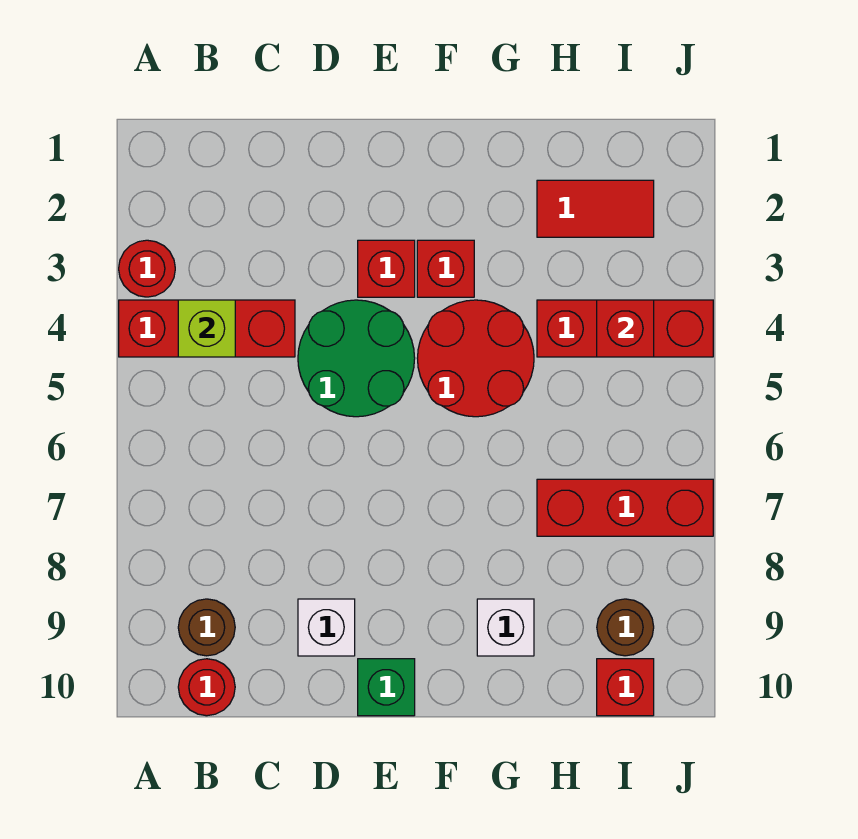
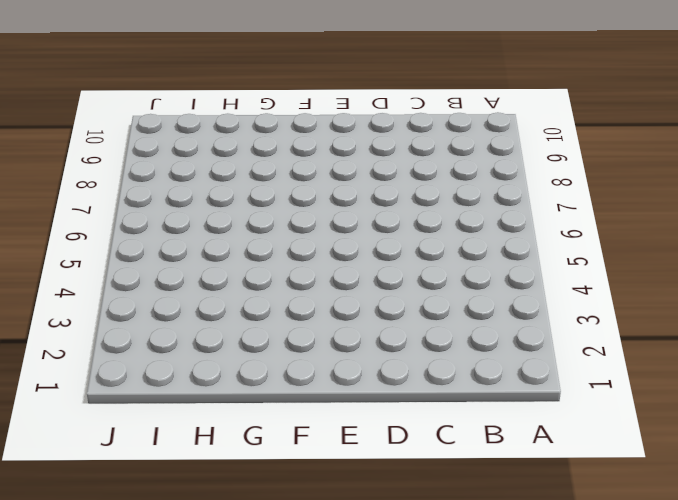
none -> red round brick A3 level 1
none -> red brick A4:C4 level 1
none -> brown round brick B9 level 1

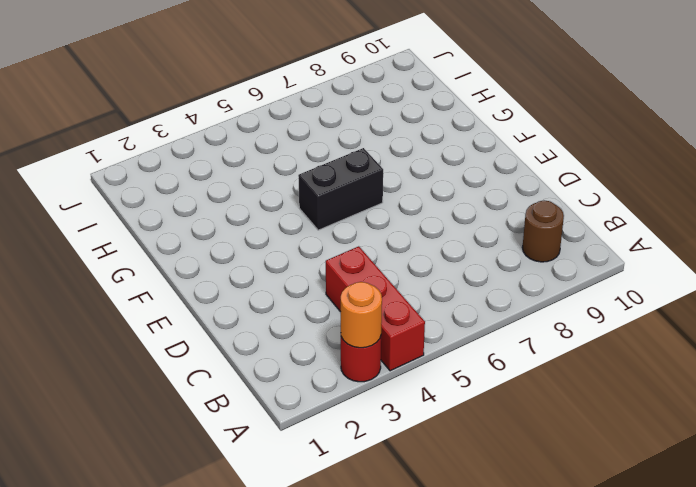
orange round brick A3 level 2 -> none
black brick F5:F6 level 1 -> red round brick F4:G5 level 1
none -> red round brick B10 level 1
none -> green round brick D4:E5 level 1
none -> white brick D9 level 1

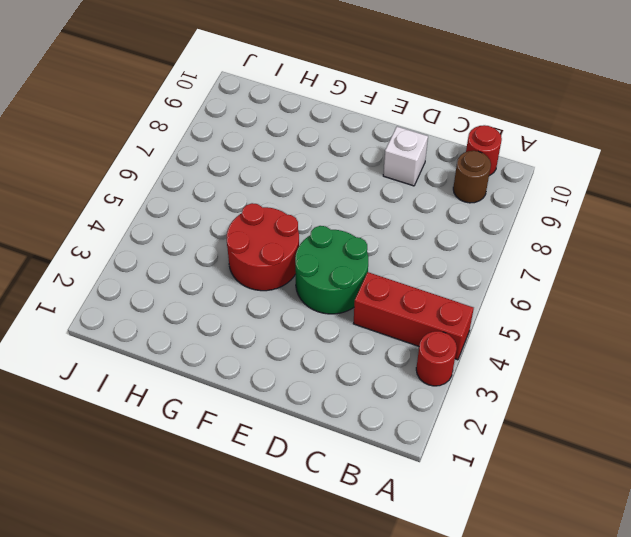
none -> red brick E3 level 1
none -> green brick E10 level 1
none -> red brick F3 level 1

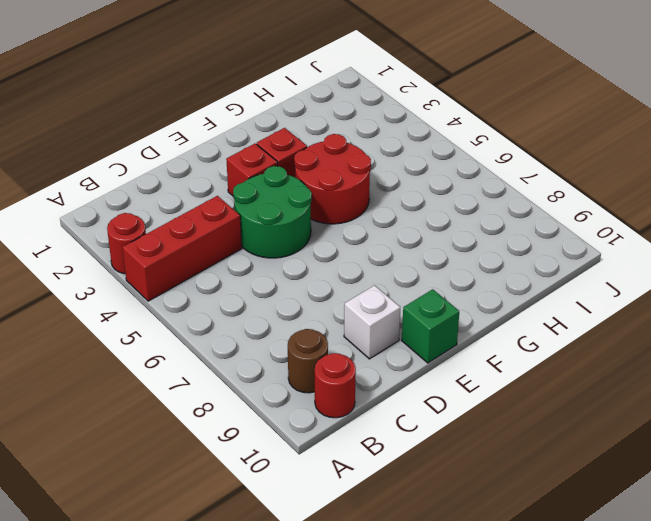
none -> white brick G9 level 1
none -> red tile H2:I2 level 1
none -> red brick H4:J4 level 1

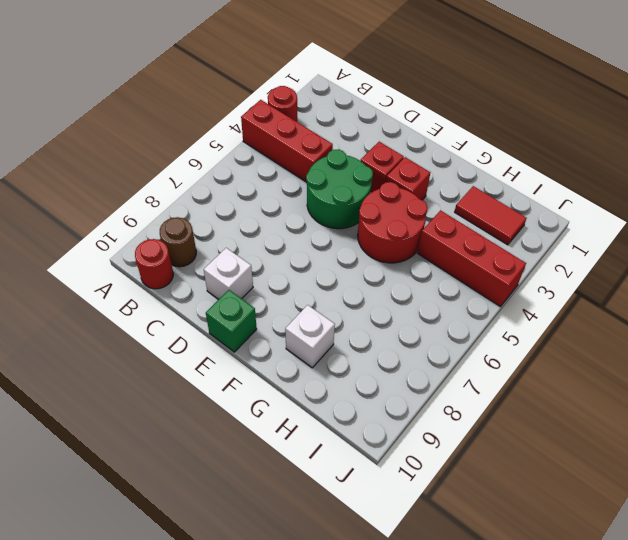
none -> red brick H7:J7 level 1
none -> brown round brick I9 level 1
none -> red brick I10 level 1

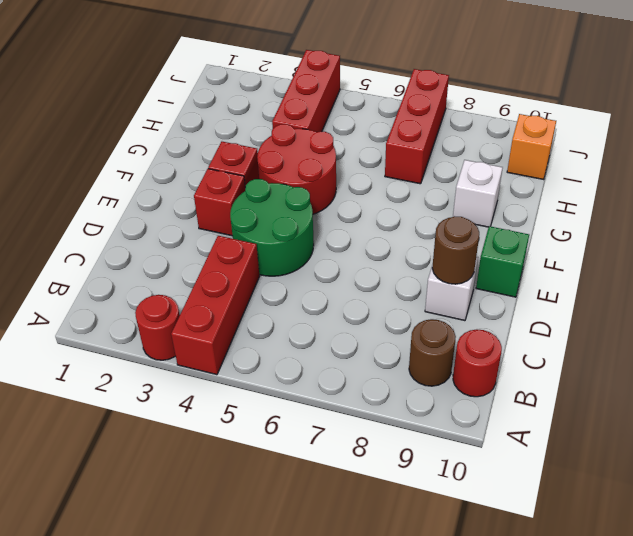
brown round brick D9 level 2 -> brown round brick I9 level 1
orange brick I10 level 1 -> red brick I10 level 1
none -> red tile H2:I2 level 1
none -> lime brick B4 level 2
none -> red brick I4 level 2

